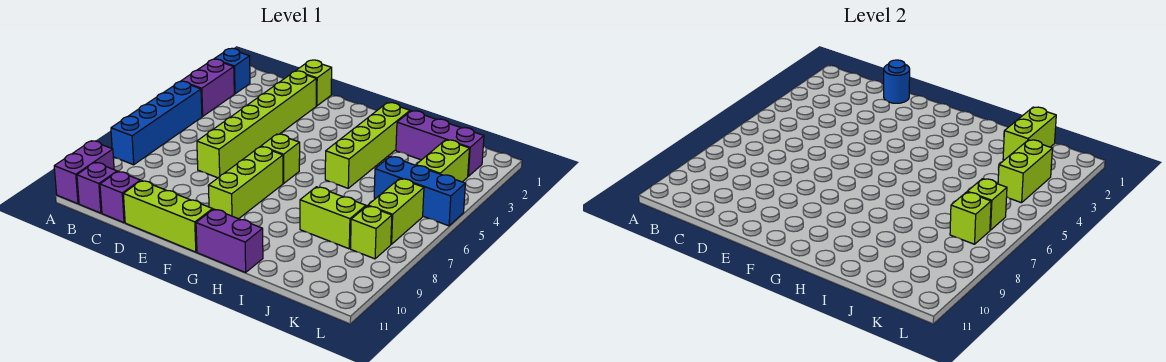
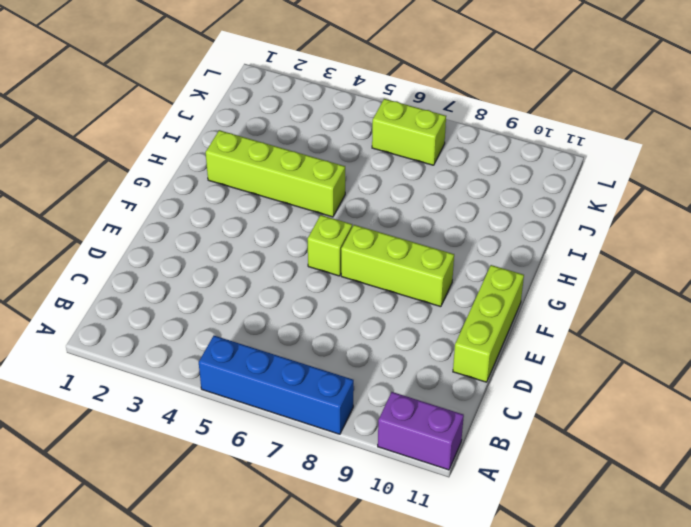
none -> blue brick A2 level 1
none -> purple brick A3:A4 level 1
none -> purple brick B11 level 1

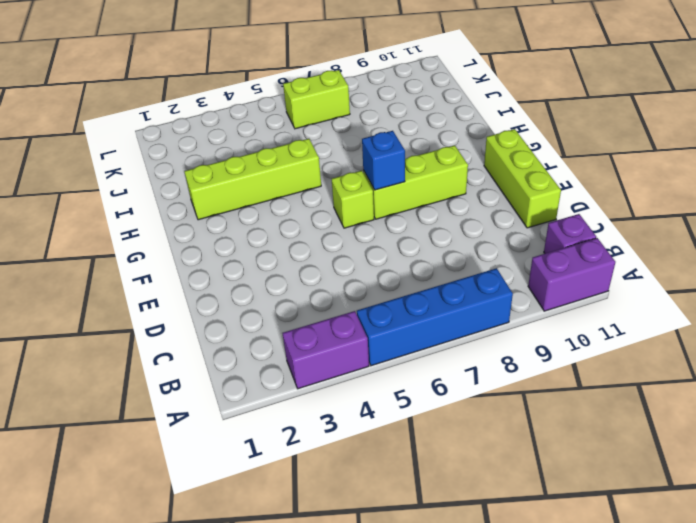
blue brick F7 level 2 -> blue brick A2 level 1
none -> purple brick C11 level 1
none -> lime brick D1 level 1
none -> lime brick D2:D7 level 1

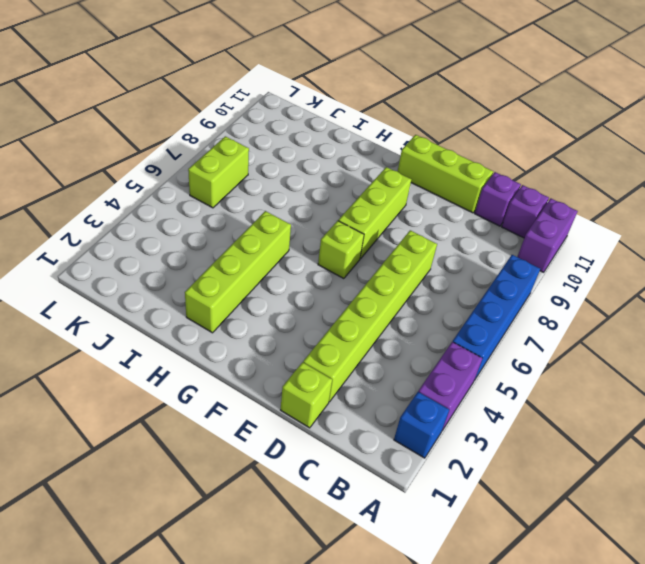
none -> purple brick G11:H11 level 1
none -> purple brick I2:K2 level 1
none -> lime brick I8:J8 level 1

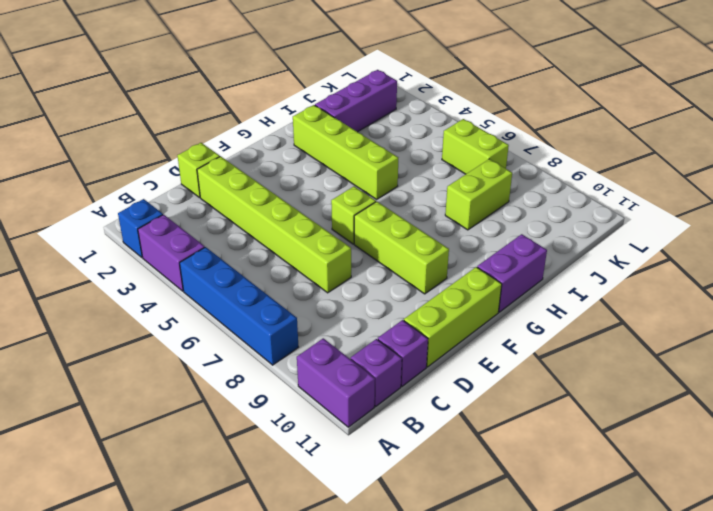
none -> blue brick J5:L5 level 1
none -> lime brick K3:K4 level 1
none -> lime brick K8 level 1

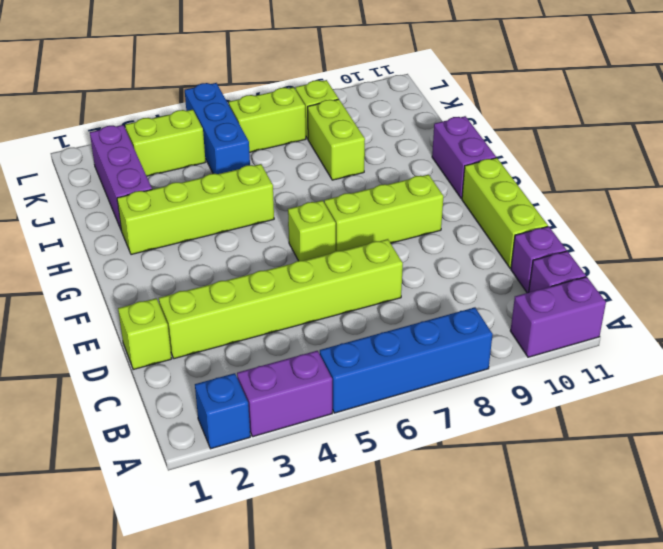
none -> blue round brick D1 level 2
none -> lime brick J1:J2 level 2
none -> lime brick K3:K4 level 2

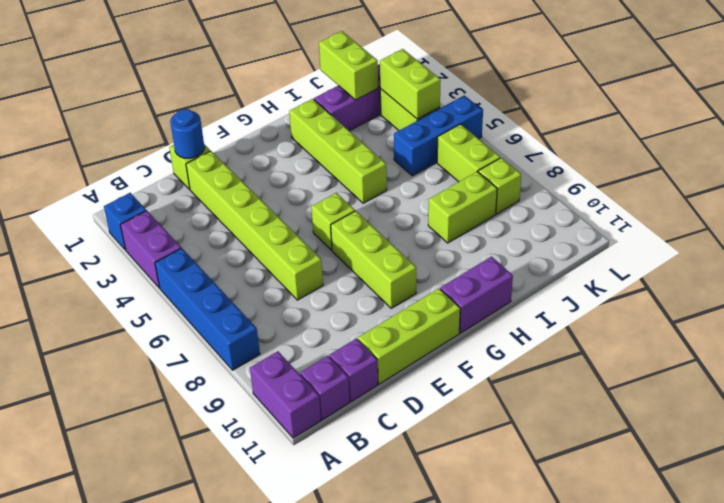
none -> lime brick K6 level 2
none -> lime brick K7 level 2

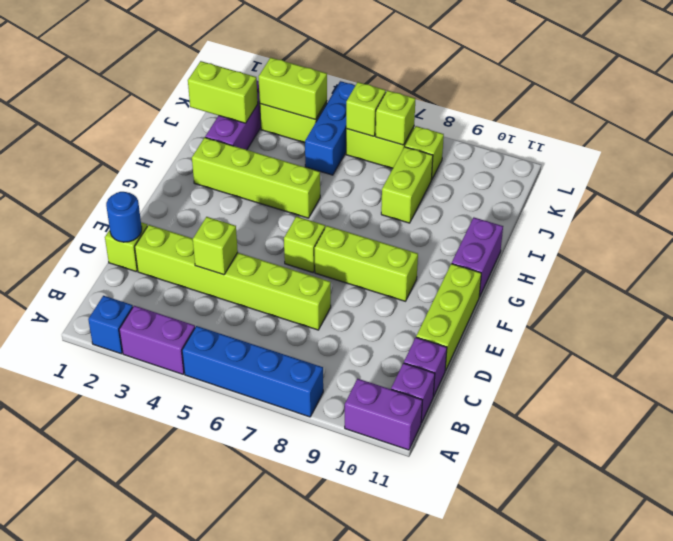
lime brick D4 level 2 -> none

